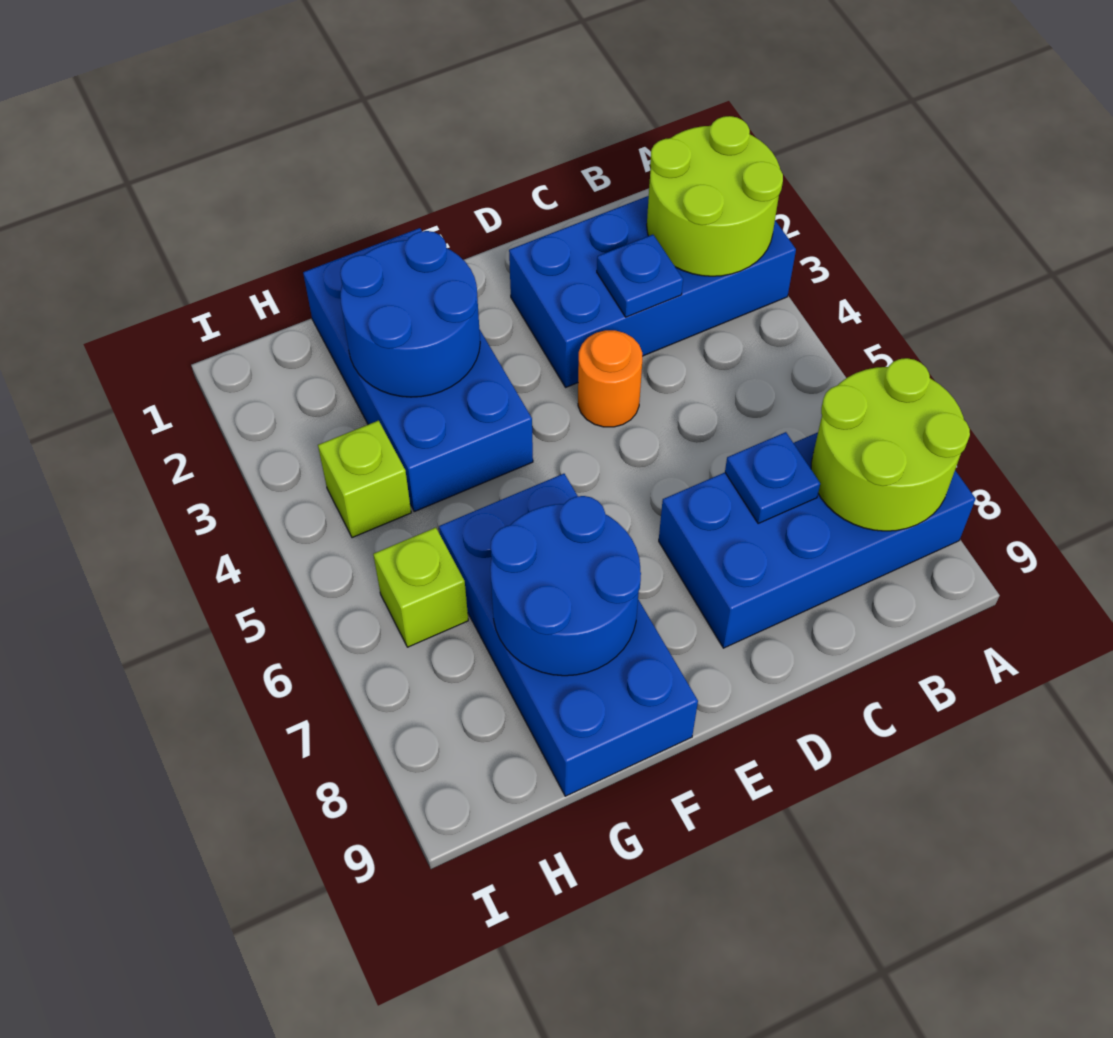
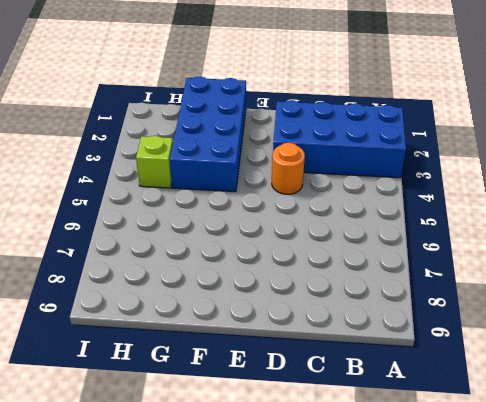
none -> blue brick A7:D8 level 1
none -> blue brick F6:G9 level 1
none -> lime brick H6 level 1

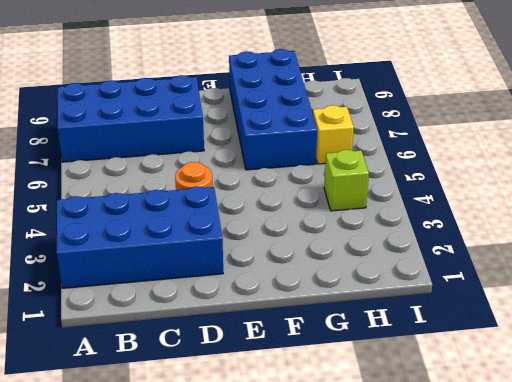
yellow brick H6 level 1 -> lime brick H6 level 1
none -> blue brick F1:G4 level 1
none -> lime round brick A2:B3 level 2
none -> lime round brick A7:B8 level 2

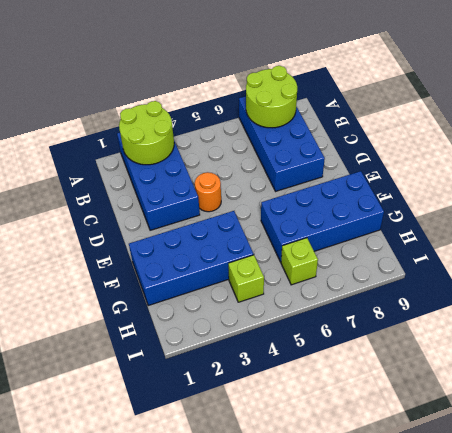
none -> blue plate C3 level 2
none -> blue plate C7 level 2
none -> blue round brick F2:G3 level 2

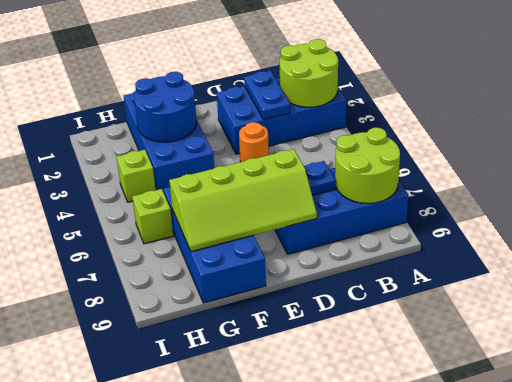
blue plate C2:C3 level 2 -> blue plate C3 level 2
lime slope D7:G8 level 2 top 7 -> blue round brick F7:G8 level 2

